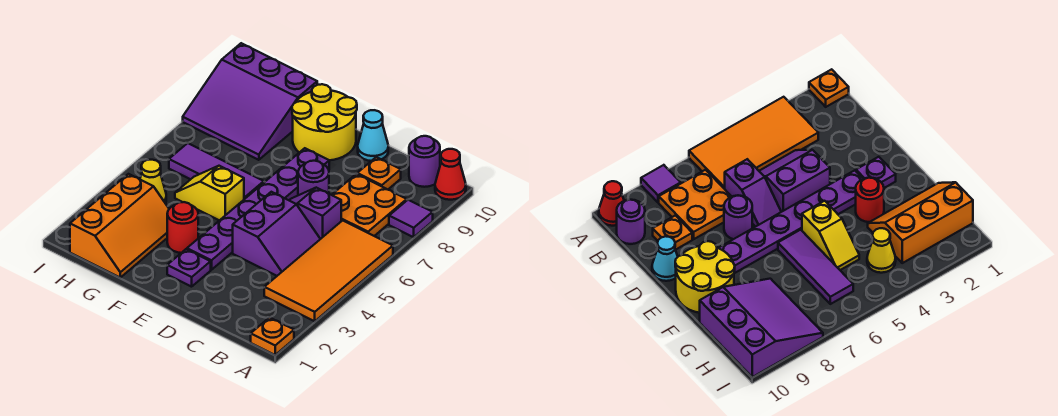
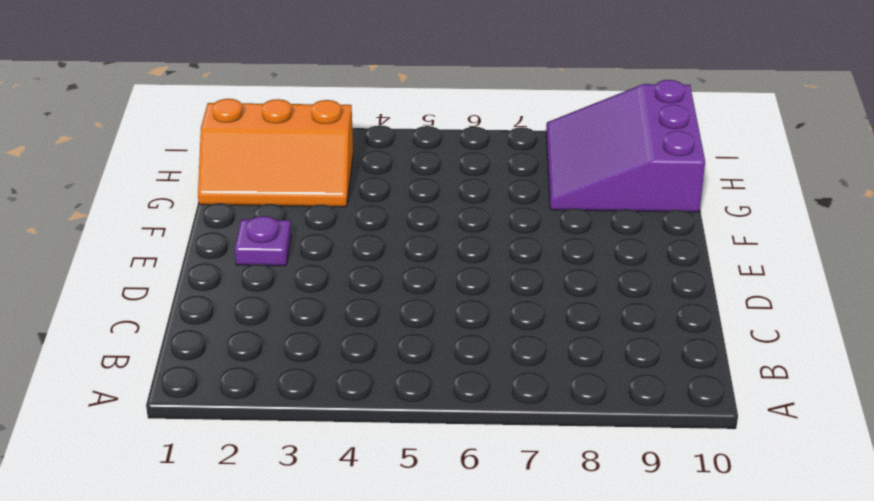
none -> orange plate A1 level 1
none -> orange tile A3:B6 level 1
none -> purple tile A8 level 1

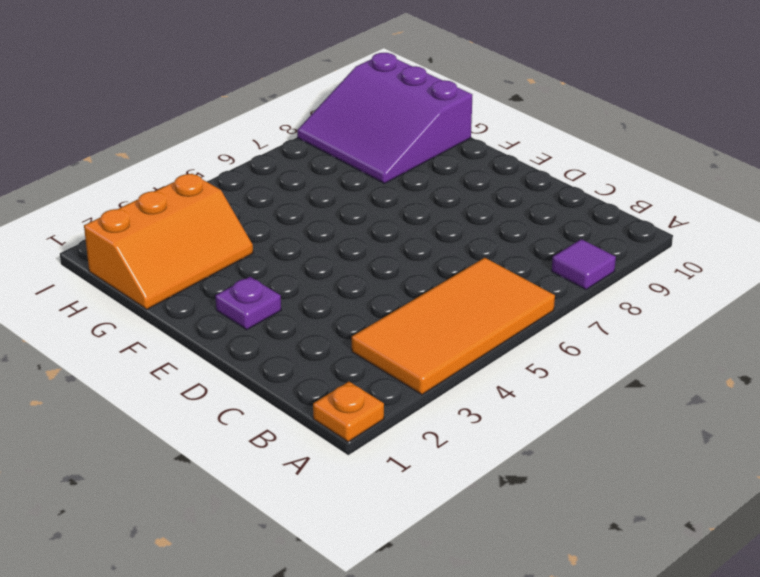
none -> red cone A10 level 1
none -> orange plate B7:C8 level 1
none -> purple round brick B10 level 1

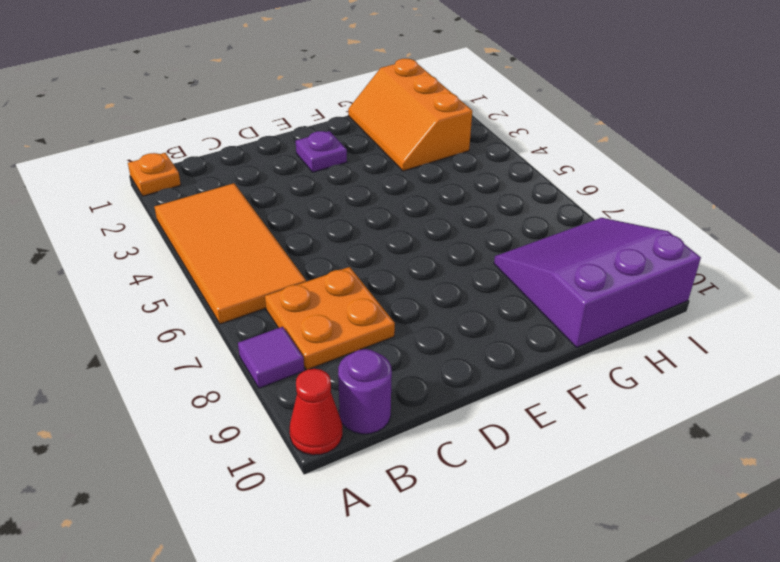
none -> purple slope C4:D5 level 1 top D
none -> purple slope C6:D6 level 1 top C
none -> orange plate C9 level 1

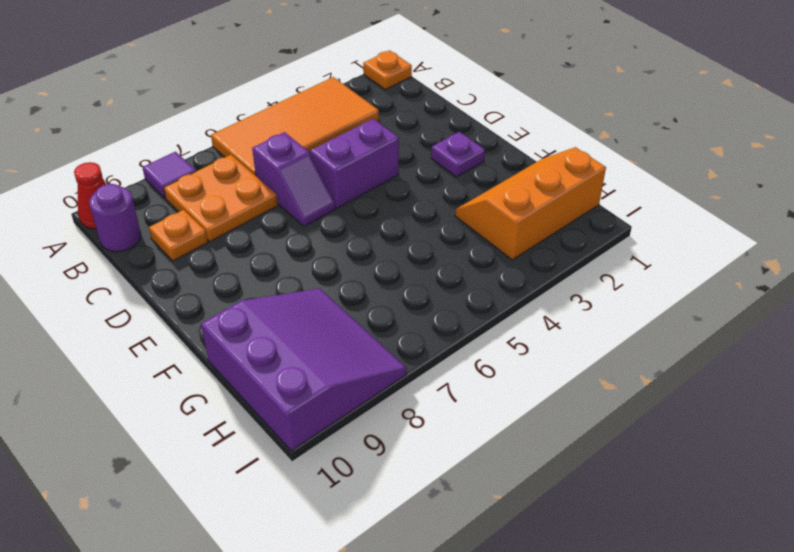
none -> purple round brick D7 level 1
none -> cyan cone D10 level 1
none -> purple plate E3:E8 level 1

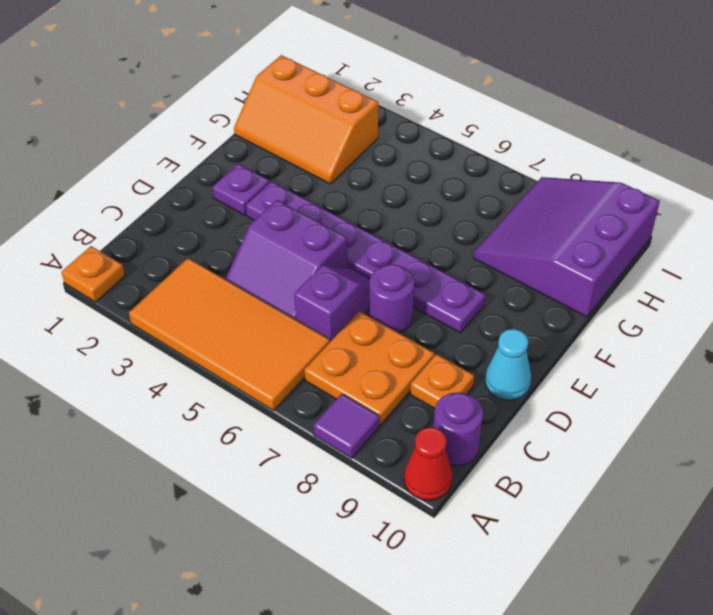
none -> yellow round brick E9:F10 level 1
none -> red round brick F3 level 1
none -> yellow slope F5:G5 level 1 top F

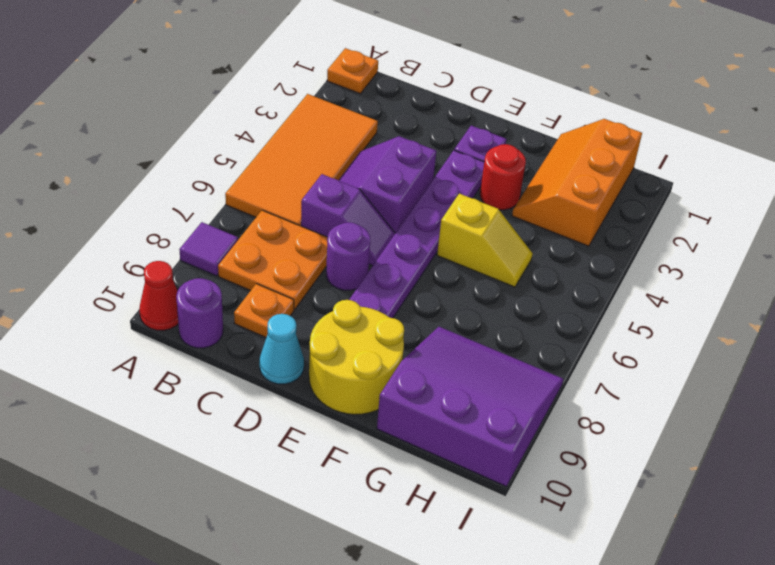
none -> purple tile F6:H6 level 1
none -> yellow cone H4 level 1

